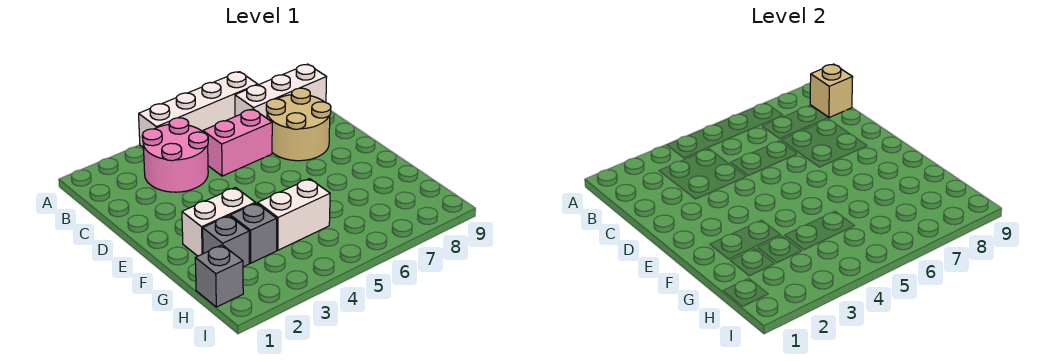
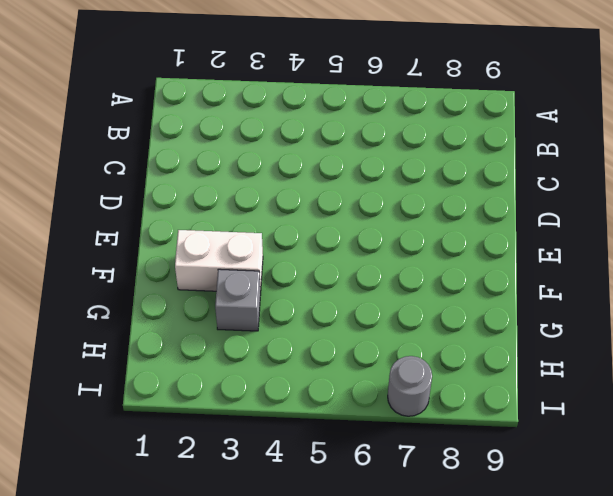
grey round brick I7 level 1 -> none
none -> white brick A4:A7 level 1
none -> pink round brick B3:C4 level 1

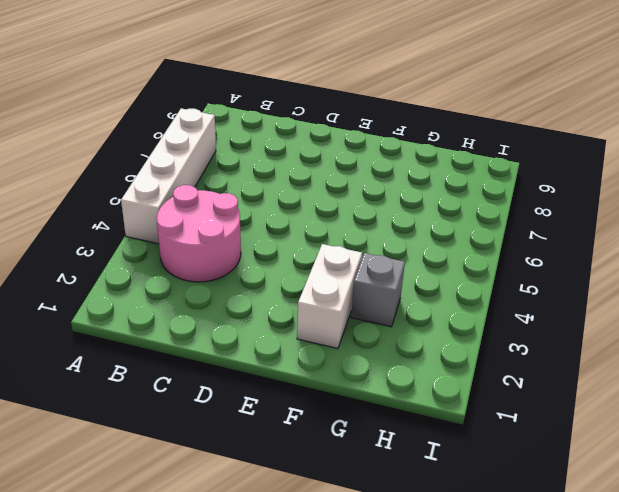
none -> white brick B7:B9 level 1
none -> pink brick C5:C6 level 1

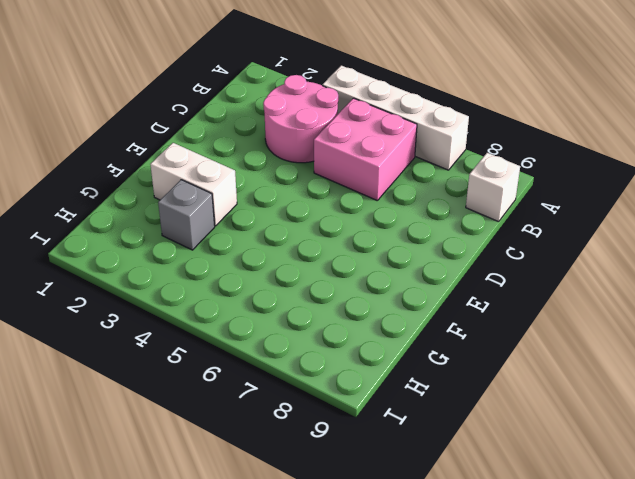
pink brick B5:C6 level 1 -> pink brick C5:C6 level 1
white brick B9 level 1 -> white brick B7:B9 level 1
none -> tan round brick C7:D8 level 1
none -> grey brick G2 level 1

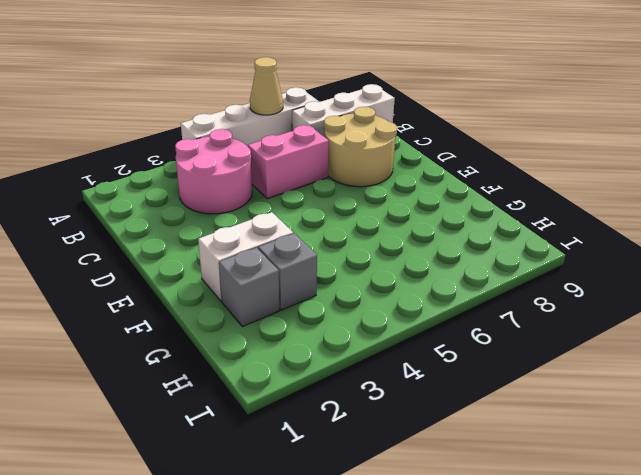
tan cone A6 level 2 -> none
none -> white brick G4:G5 level 1
none -> grey brick H1 level 1

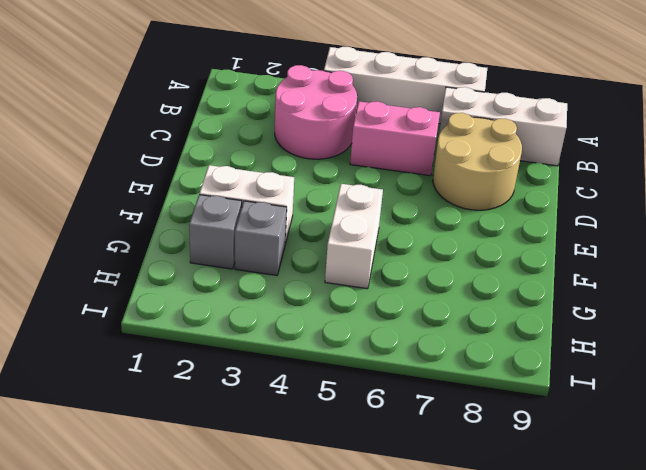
white brick F5:G5 level 1 -> white brick G4:G5 level 1
none -> grey brick H1 level 1
none -> tan brick B9 level 2

